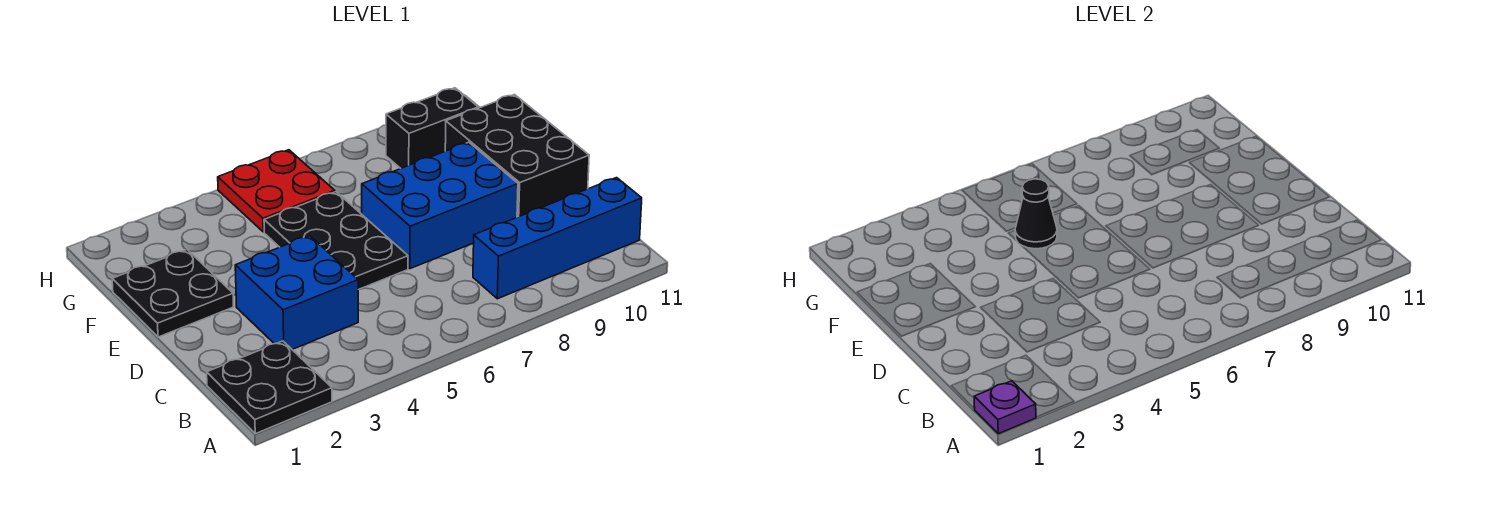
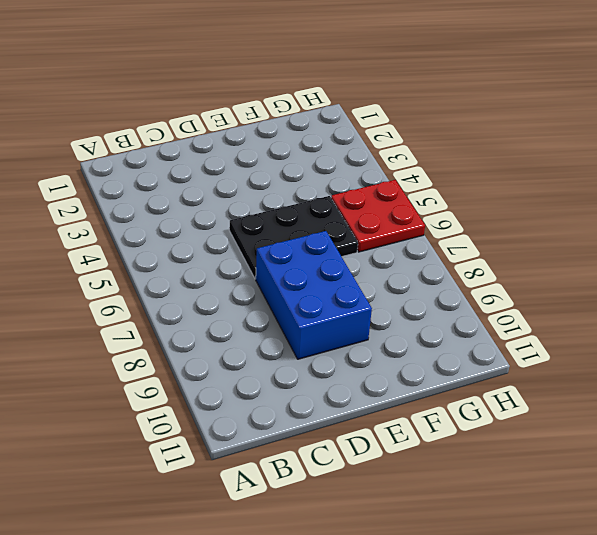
none -> black plate A1:B2 level 1
none -> blue brick B8:B11 level 1

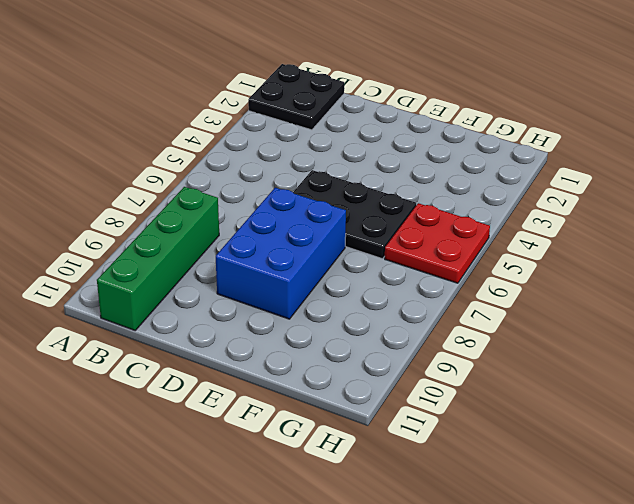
green brick B8:B11 level 1 -> blue brick B8:B11 level 1
none -> blue brick C3:D4 level 1
none -> black brick D10:F11 level 1

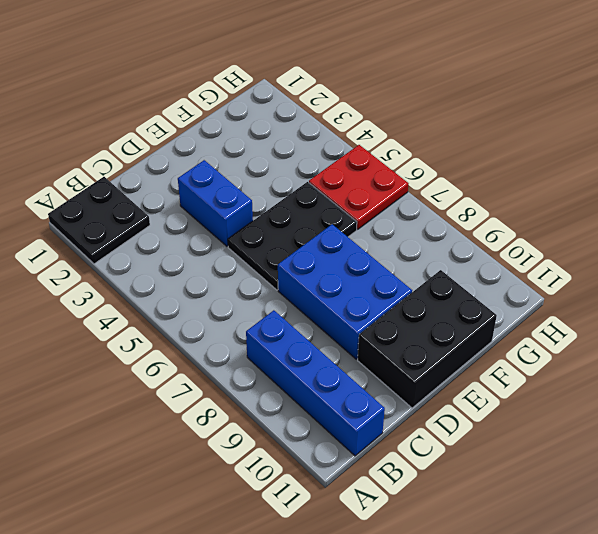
blue brick D3:D4 level 1 -> blue brick C3:D4 level 1
none -> black plate E1:F2 level 1
none -> black brick G9:G10 level 1

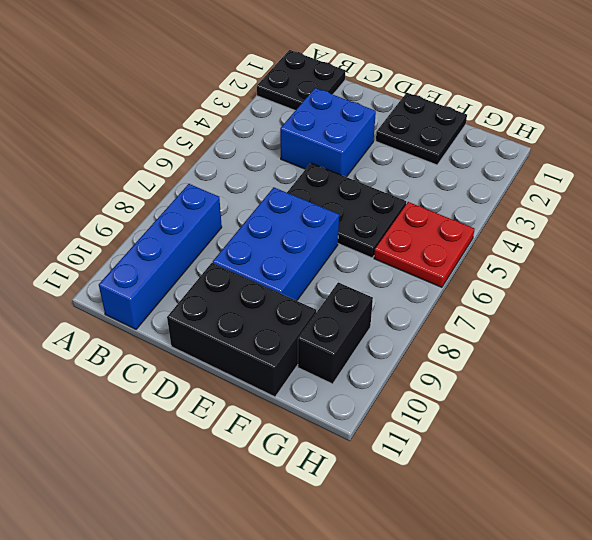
none -> purple plate A1 level 2
none -> black cone F5 level 2

